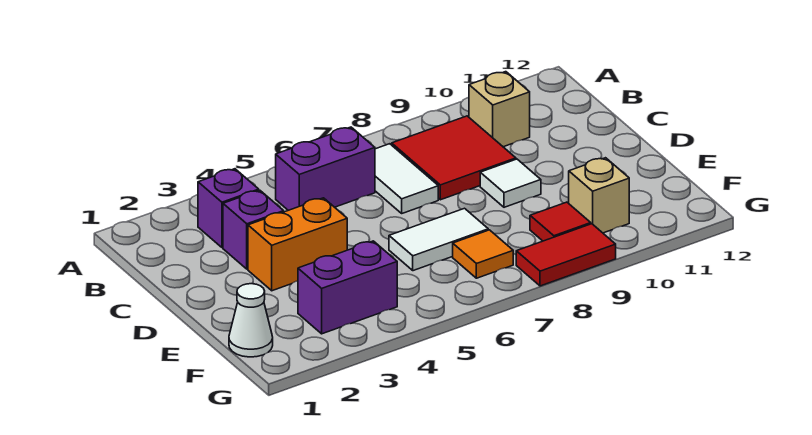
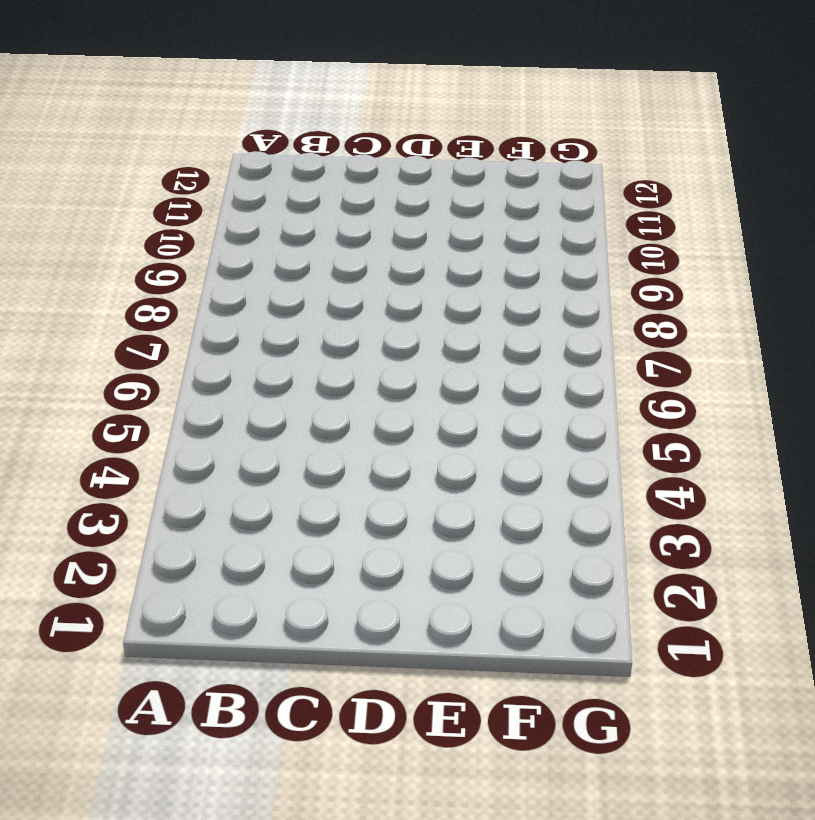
none -> purple brick B3 level 1
none -> purple brick B5:B6 level 1
none -> white tile B7:C7 level 1

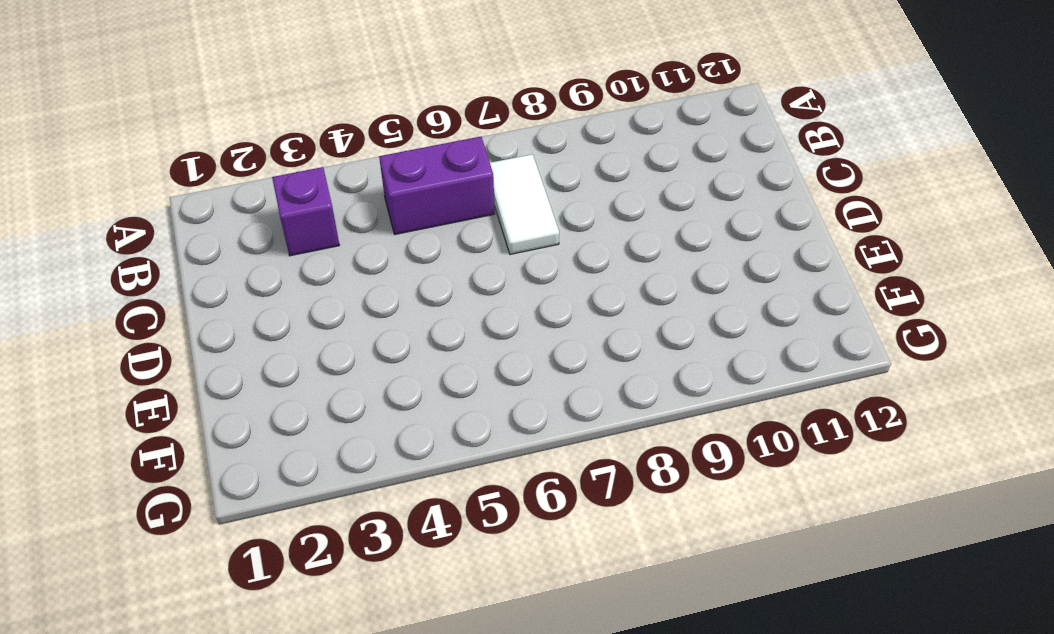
none -> red tile B8:C9 level 1
none -> tan brick B10 level 1
none -> purple brick C3 level 1

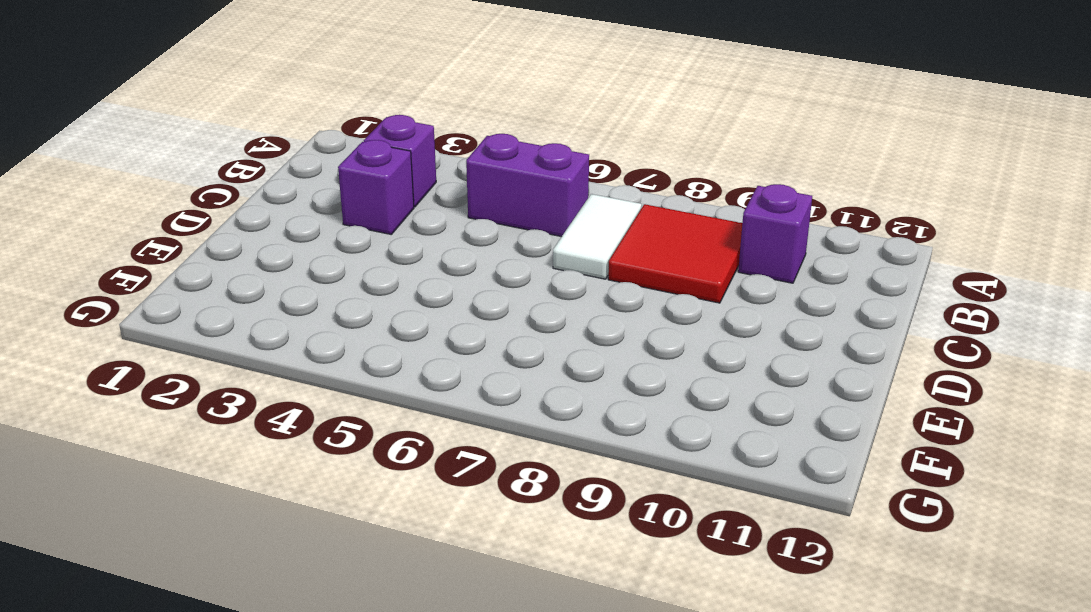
purple brick B10 level 1 -> tan brick B10 level 1
none -> orange brick D3:D4 level 1
none -> white tile D9 level 1
none -> white tile E6:E7 level 1

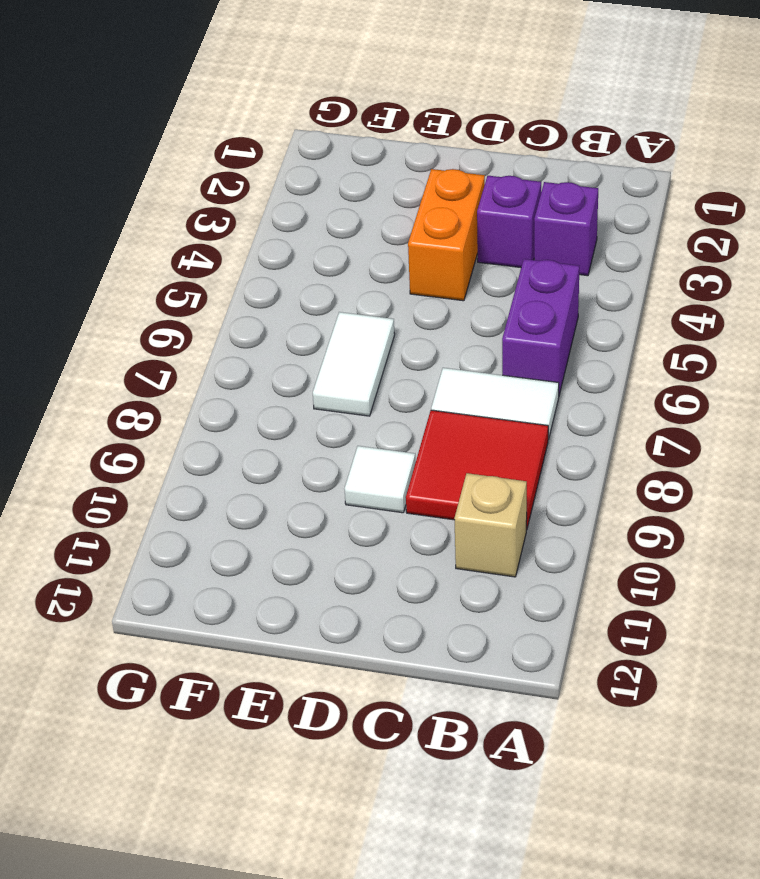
none -> white cone F1 level 1
none -> purple brick F3:F4 level 1
none -> orange tile F7 level 1

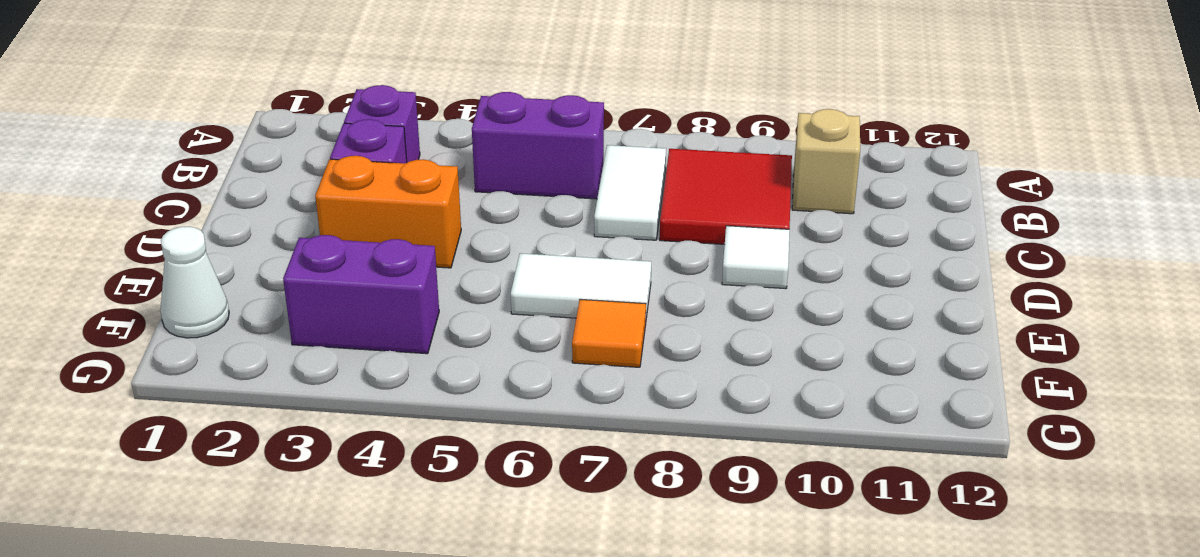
none -> red tile F9 level 1
none -> tan brick F10 level 1
none -> red tile G8:G9 level 1

